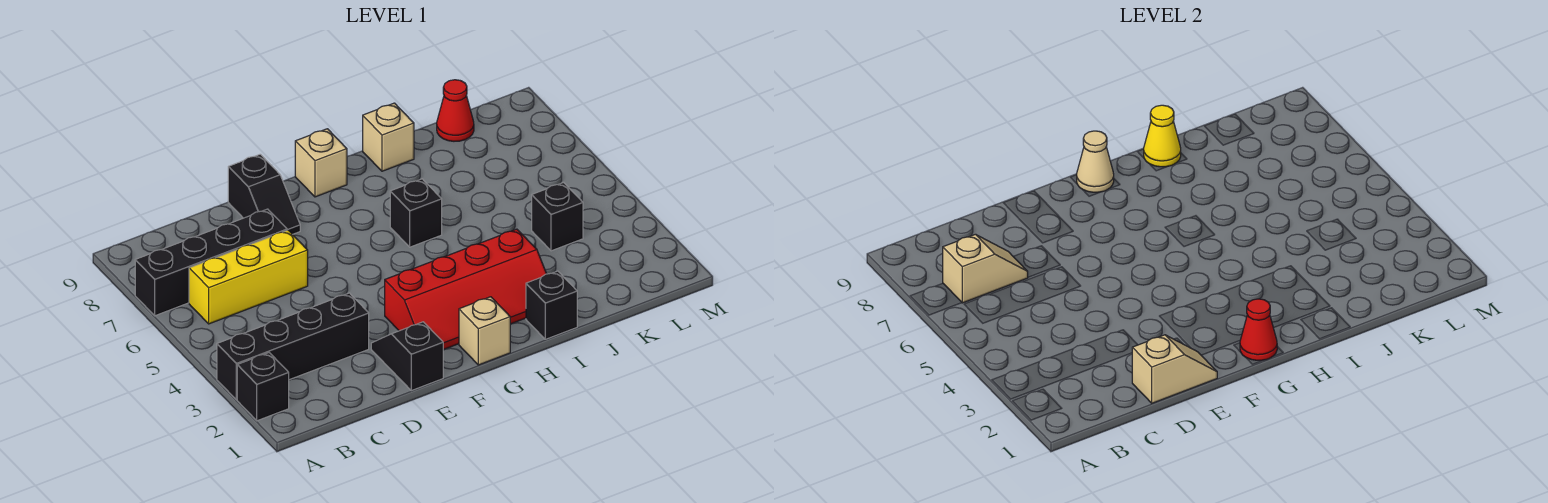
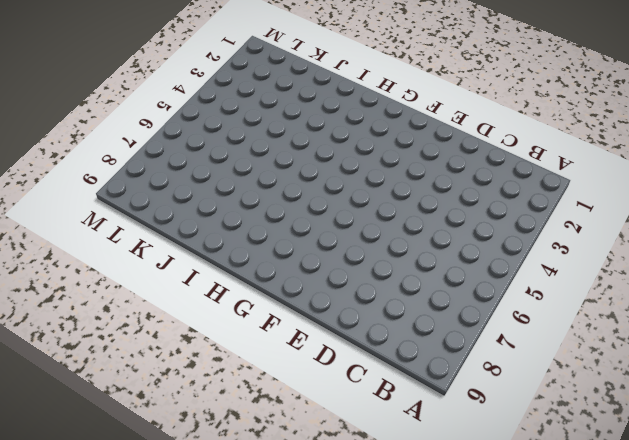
none -> black brick A2 level 1
none -> black brick A3:D3 level 1
none -> black brick A7:D7 level 1

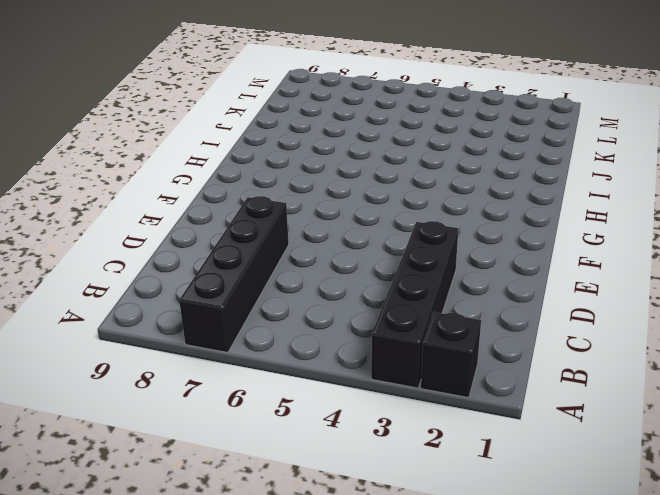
none -> yellow brick B6:D6 level 1
none -> black slope E1:E2 level 1 top 1
none -> black slope E8:E9 level 1 top 9

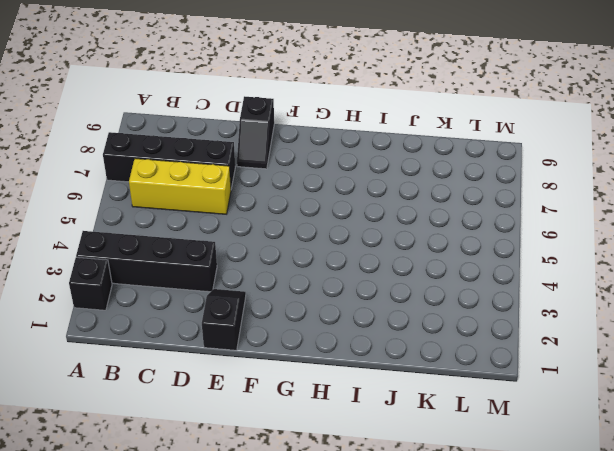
none -> red slope F2:I3 level 1 top 3
none -> tan brick G1 level 1
none -> tan brick G9 level 1

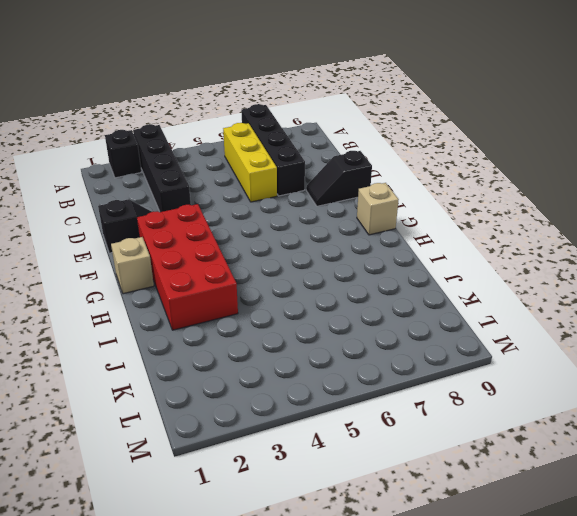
red brick F2:I3 level 1 -> red slope F2:I3 level 1 top 3
none -> black brick H6 level 1
none -> black brick I1 level 1
none -> tan brick I9 level 1

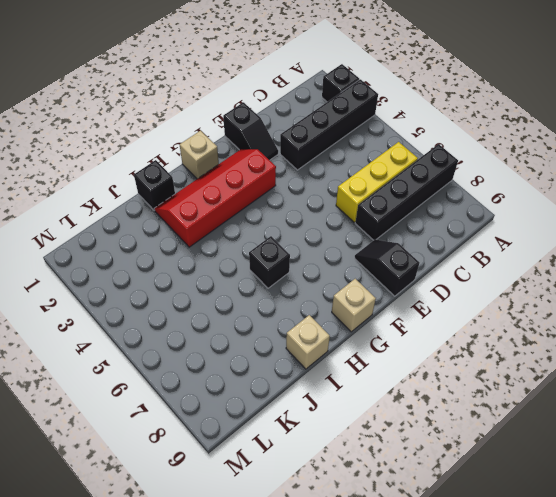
none -> black brick K4 level 1
none -> red cone K9 level 1
none -> tan slope B7:C7 level 2 top B

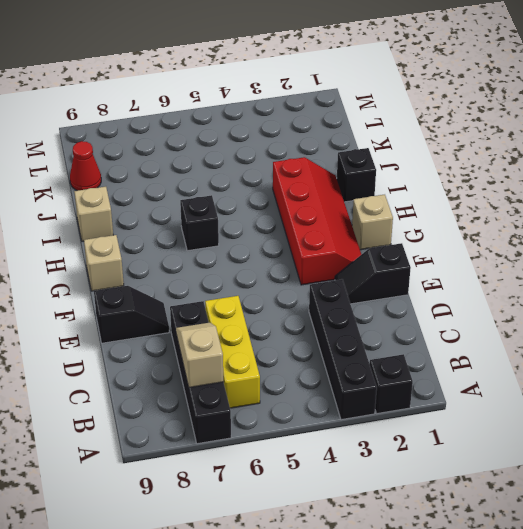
none -> black brick K4 level 1
none -> tan slope D1:E1 level 2 top D
none -> red cone G1 level 2

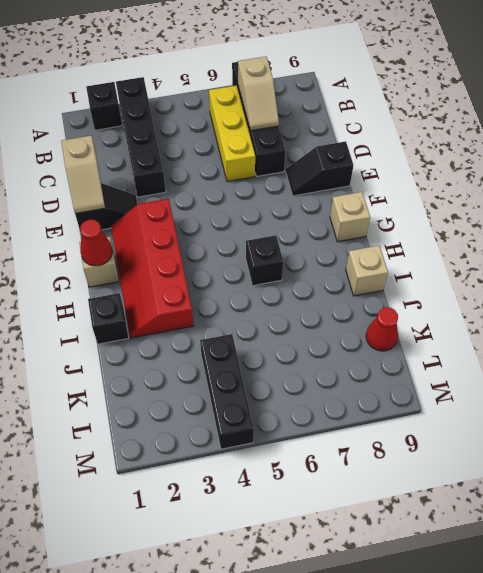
black brick K4:M4 level 1 -> black brick K4 level 1
none -> tan cone G9 level 2
none -> yellow cone I9 level 2

